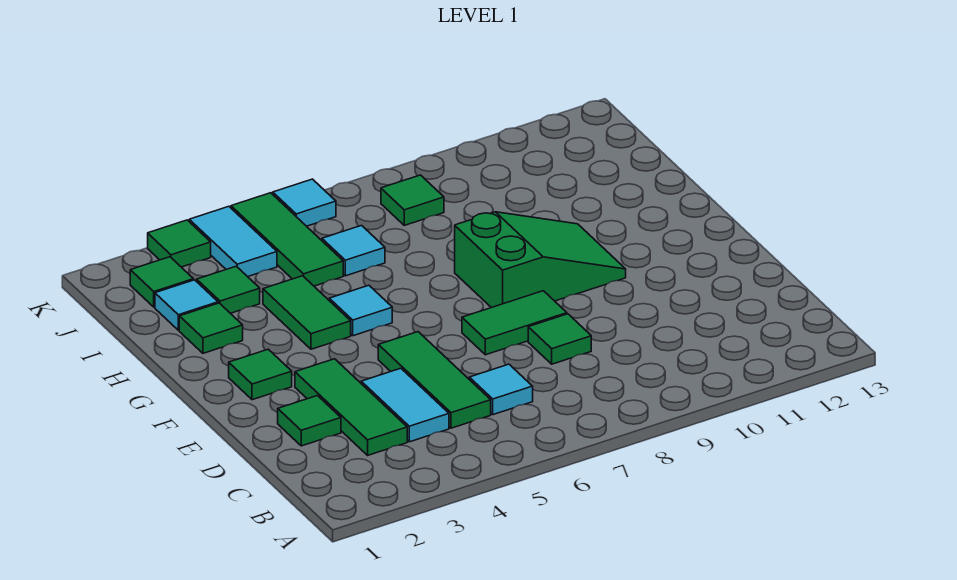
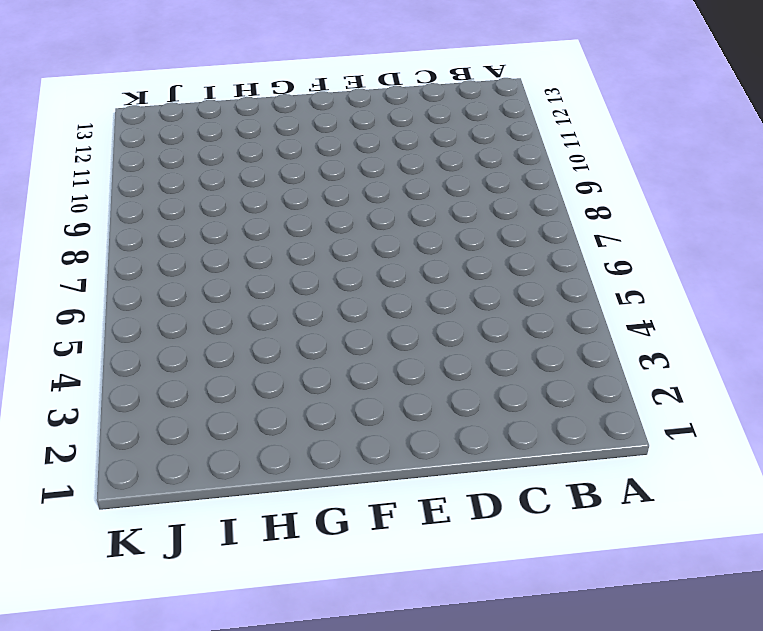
none -> green tile C3:E3 level 1
none -> cyan tile C4:D4 level 1
none -> green tile C5:E5 level 1

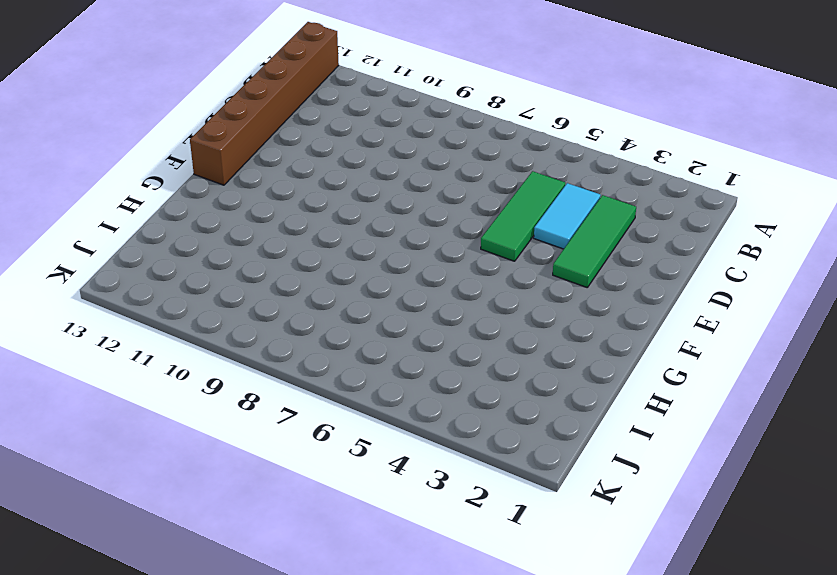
brown brick A13:F13 level 1 -> none
none -> cyan tile C6 level 1
none -> green tile D2 level 1
none -> green tile D8 level 1

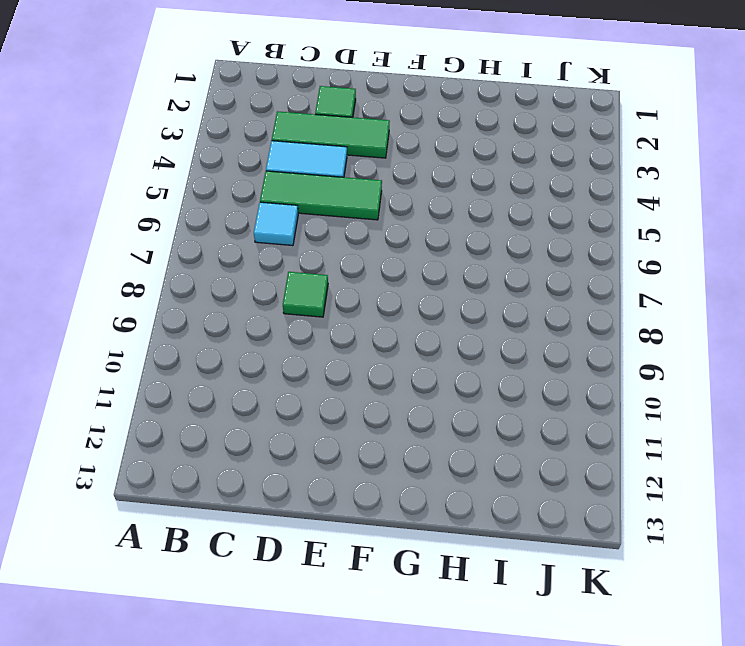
none -> green tile E7:E8 level 1
none -> green tile F2 level 1
none -> green slope F8:G10 level 1 top 8

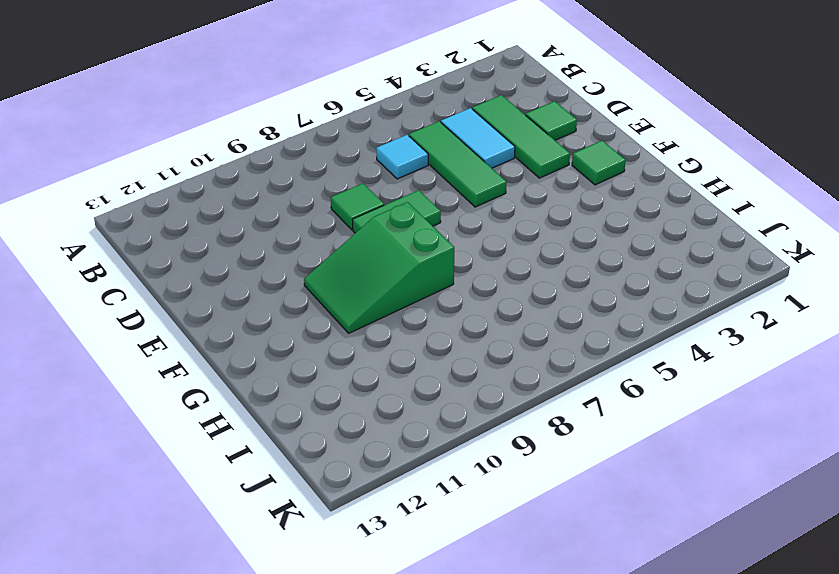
none -> green tile G4:H4 level 1
none -> cyan tile G5 level 1
none -> green tile H2 level 1

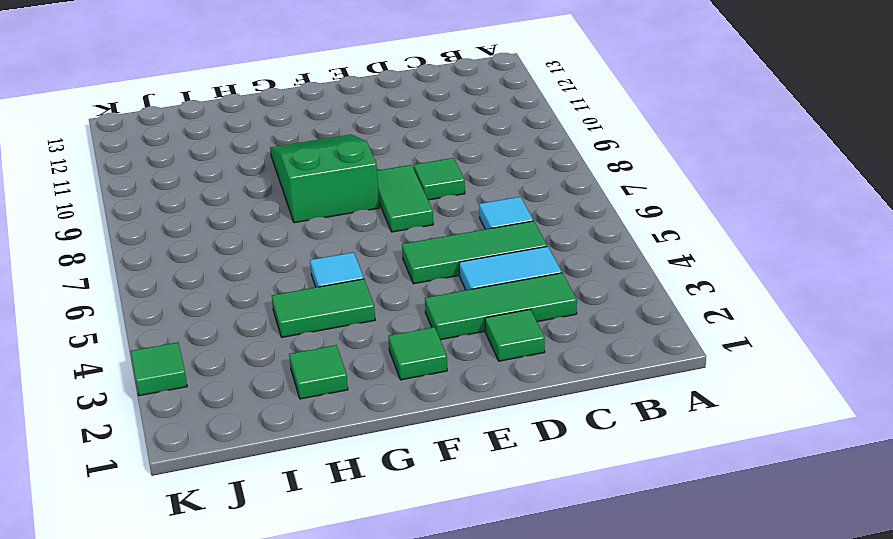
none -> cyan tile I2 level 1
none -> green tile I3 level 1
none -> green tile I5:K5 level 1

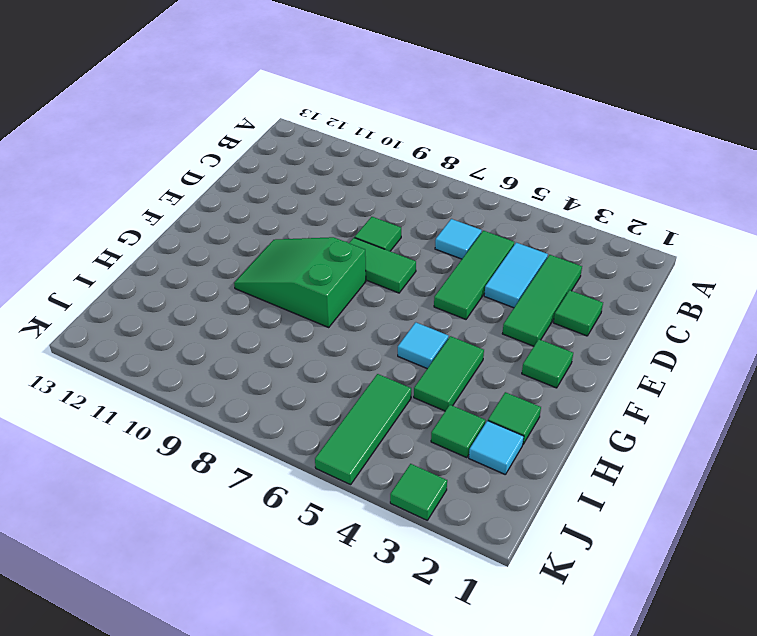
none -> cyan tile I6 level 1
none -> green tile J2 level 1
none -> cyan tile J4:K4 level 1

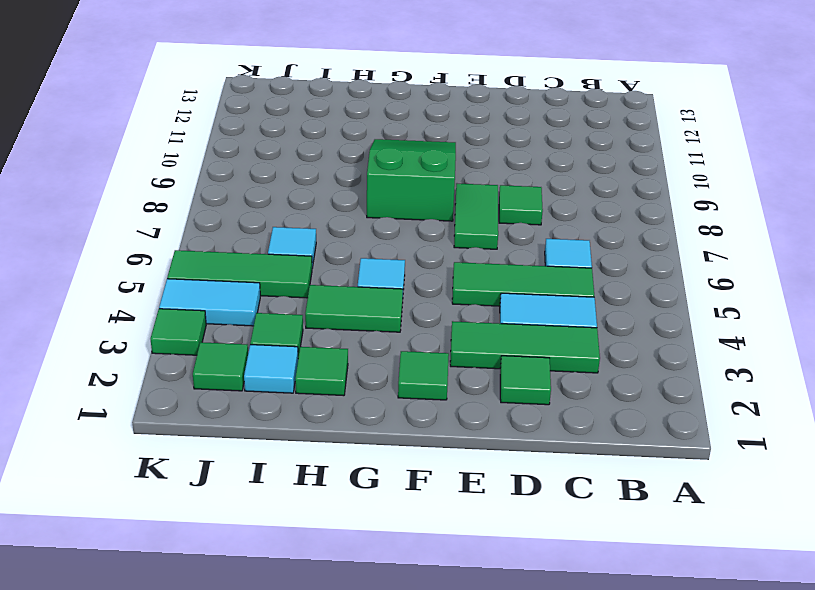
none -> green tile J8 level 1
none -> cyan tile K6 level 1

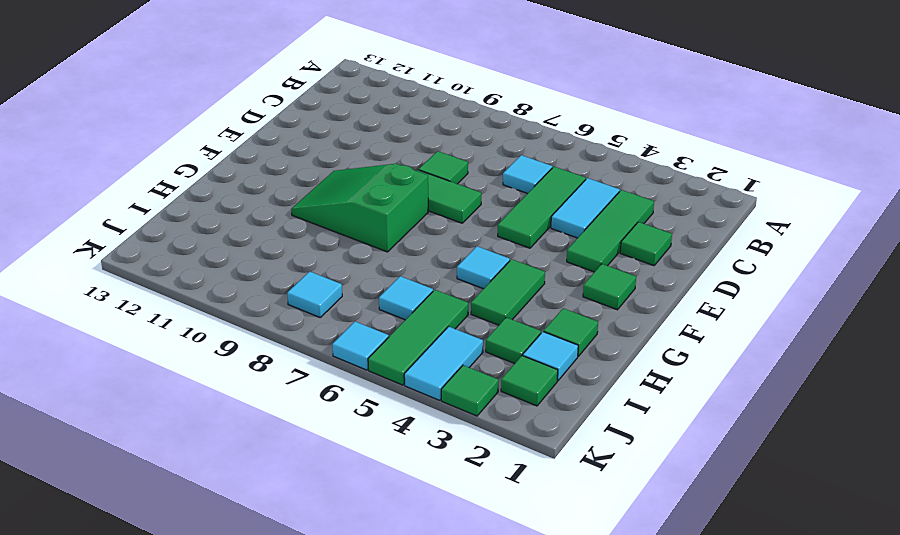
cyan tile J8 level 1 -> green tile J8 level 1

